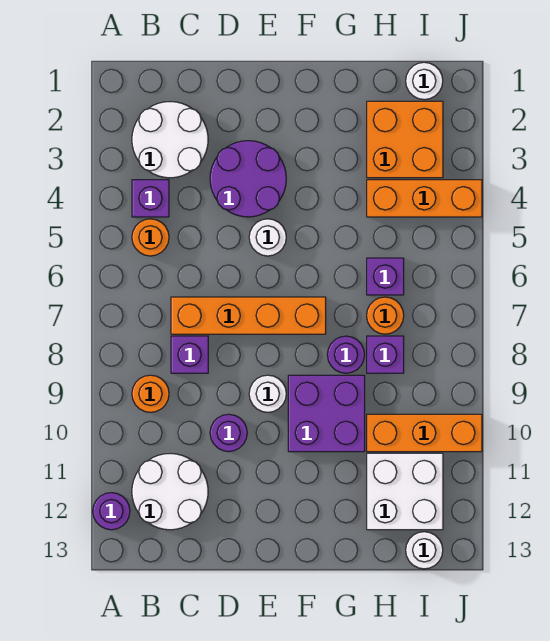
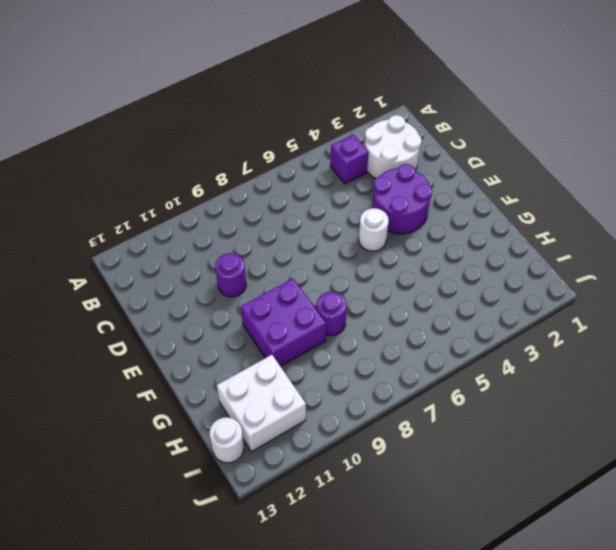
none -> purple round brick A12 level 1
none -> orange round brick B5 level 1
none -> orange round brick B9 level 1

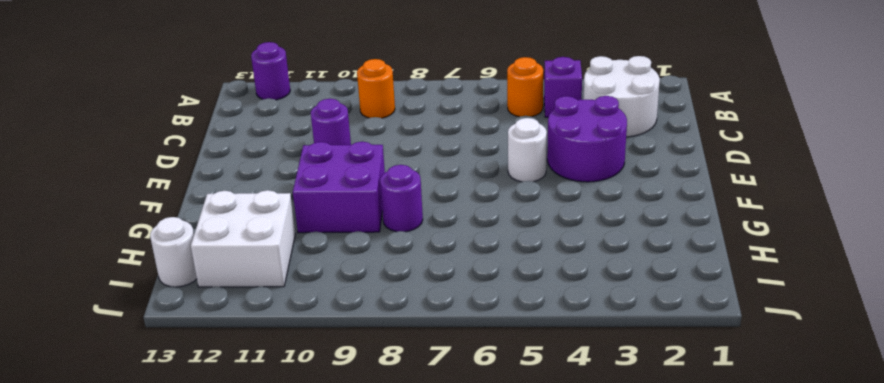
none -> white round brick B11:C12 level 1
none -> orange brick C7:F7 level 1
none -> purple brick C8 level 1

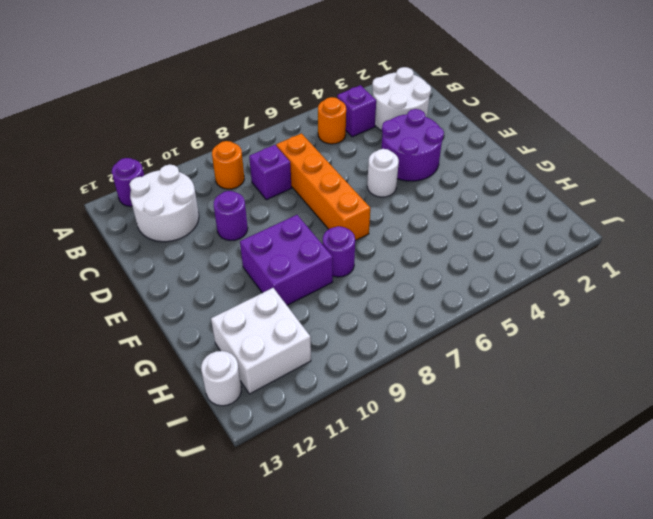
none -> white round brick E9 level 1
none -> orange brick H2:I3 level 1
none -> orange brick H4:J4 level 1

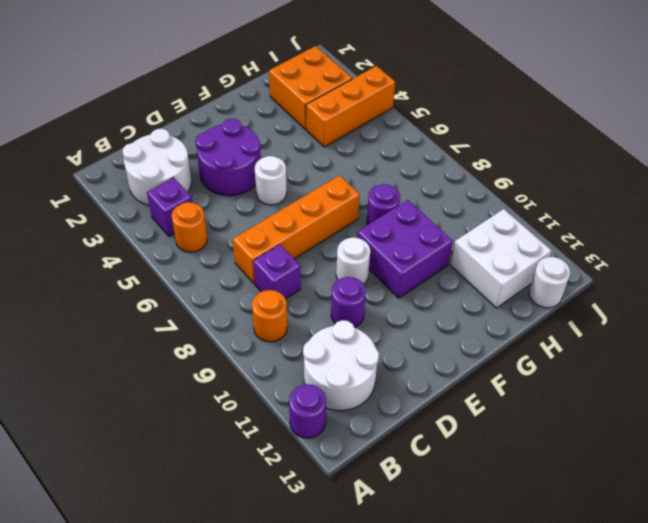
none -> purple brick H6 level 1
none -> orange round brick H7 level 1
none -> purple brick H8 level 1

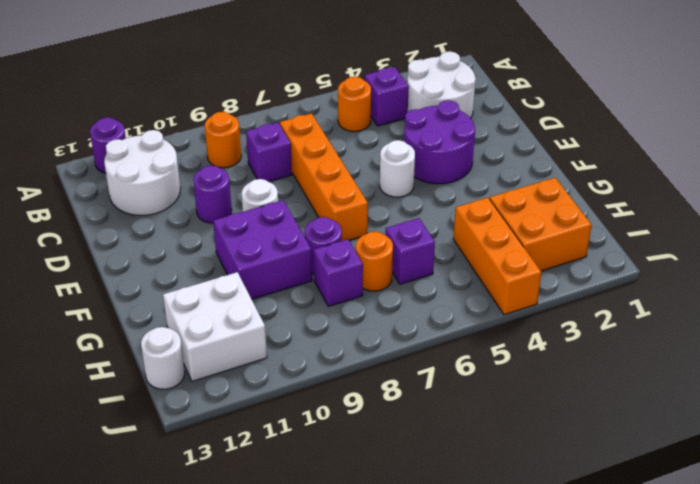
none -> orange brick H10:J10 level 1
none -> white round brick I1 level 1

